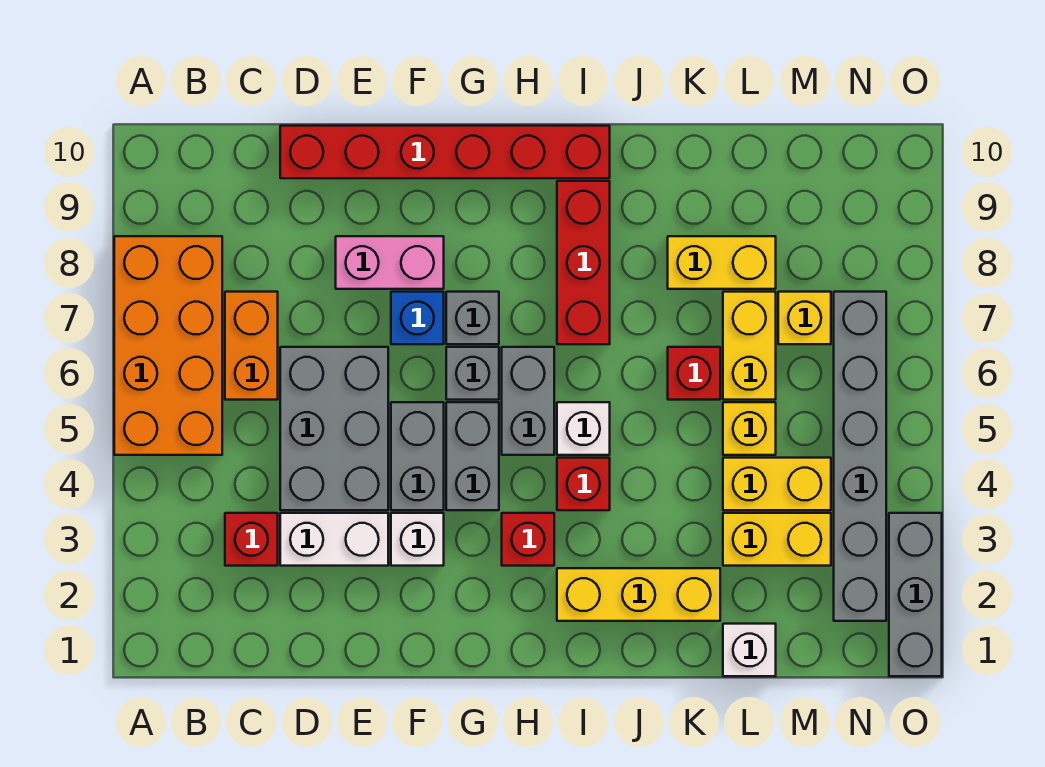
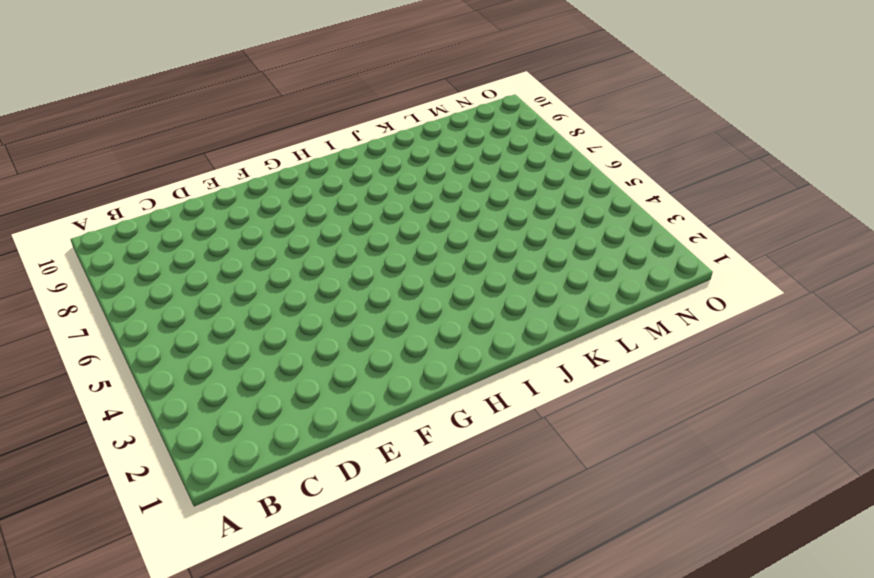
none -> orange brick A5:B8 level 1
none -> red brick C3 level 1
none -> orange brick C6:C7 level 1

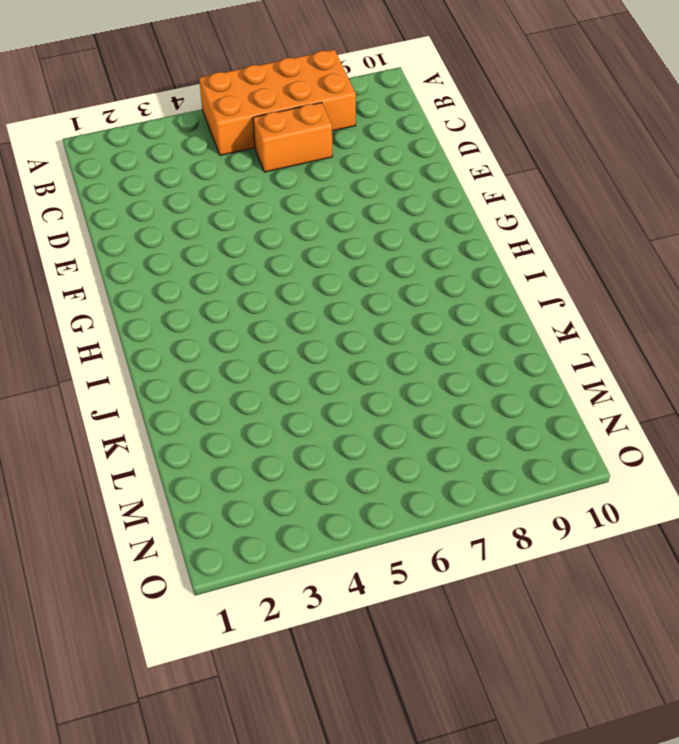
none -> red brick C3 level 1
none -> white brick D3:E3 level 1
none -> grey brick D4:E6 level 1

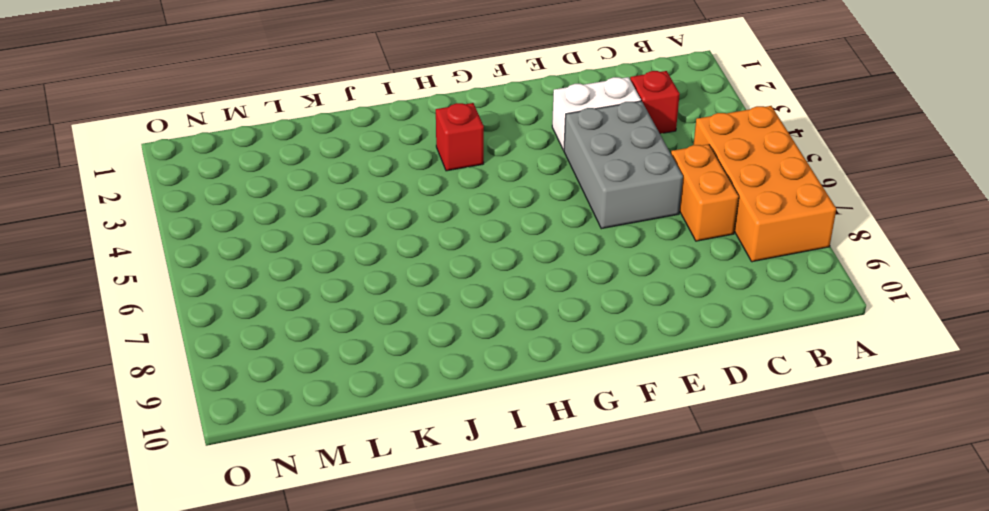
none -> red brick D10:I10 level 1
none -> pink brick E8:F8 level 1
none -> white brick F3 level 1

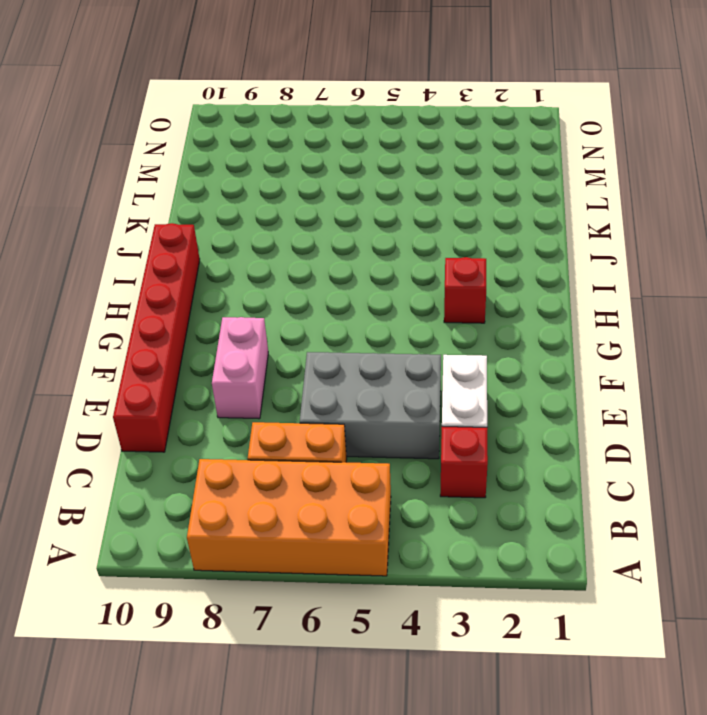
none -> white brick F3 level 1
none -> grey brick F4:F5 level 1
none -> blue brick F7 level 1

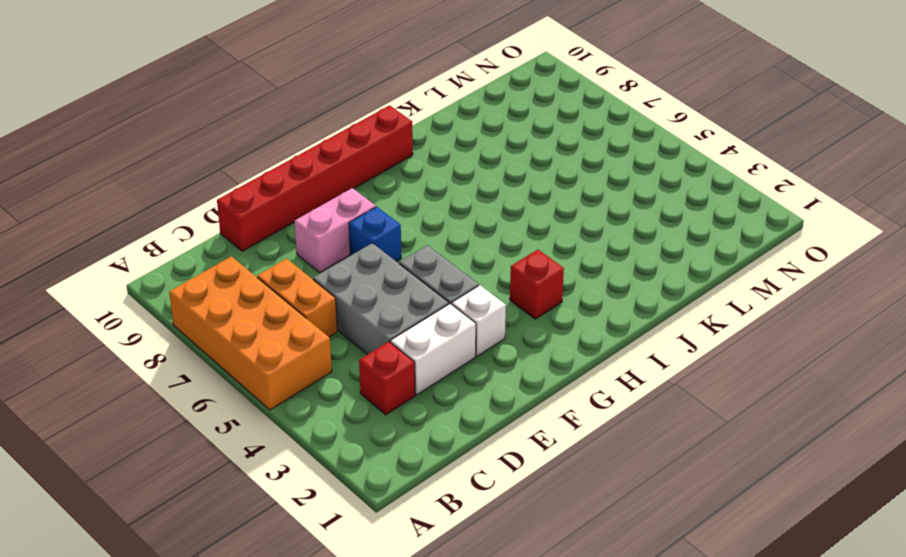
none -> grey brick G4:G5 level 1
none -> grey brick G6 level 1
none -> grey brick G7 level 1

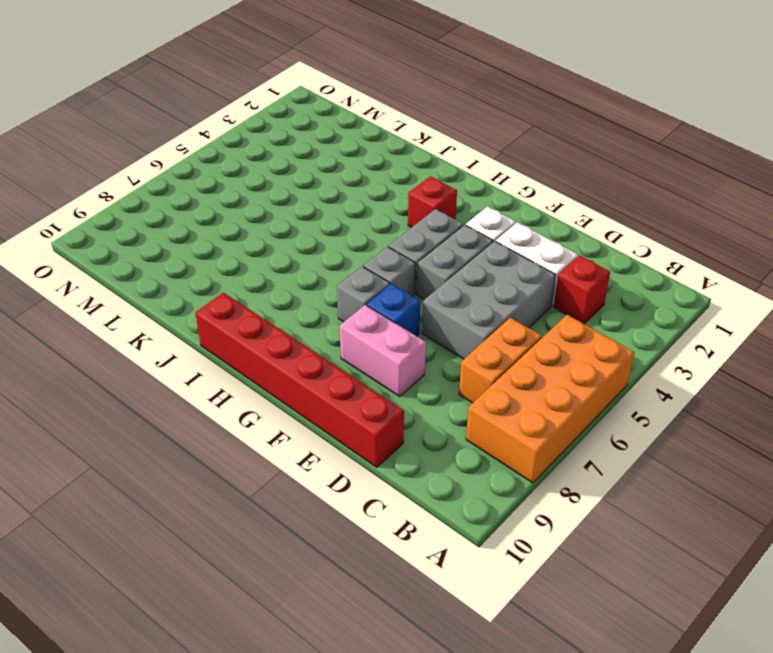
none -> grey brick H5:H6 level 1
none -> yellow brick I2:K2 level 1
none -> red brick I4 level 1

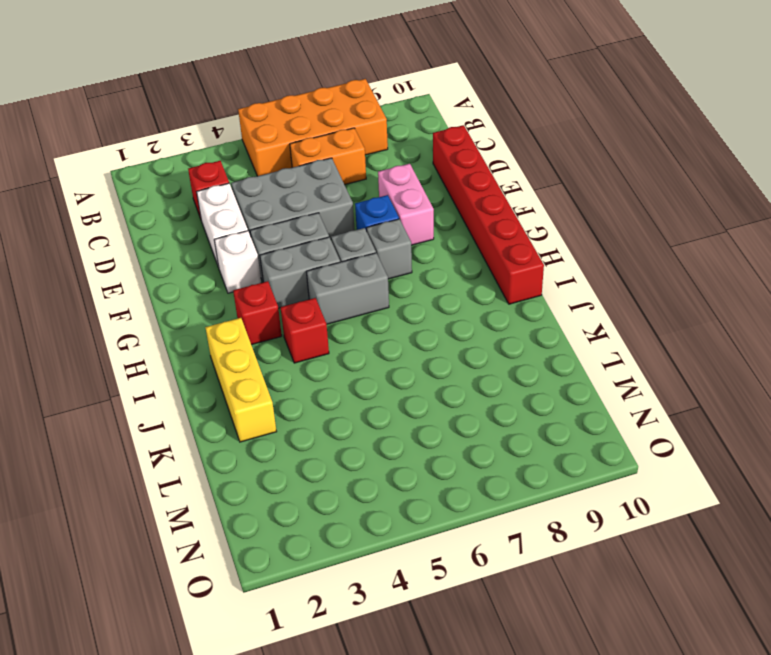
none -> white brick I5 level 1
none -> red brick I7:I9 level 1
none -> red brick K6 level 1

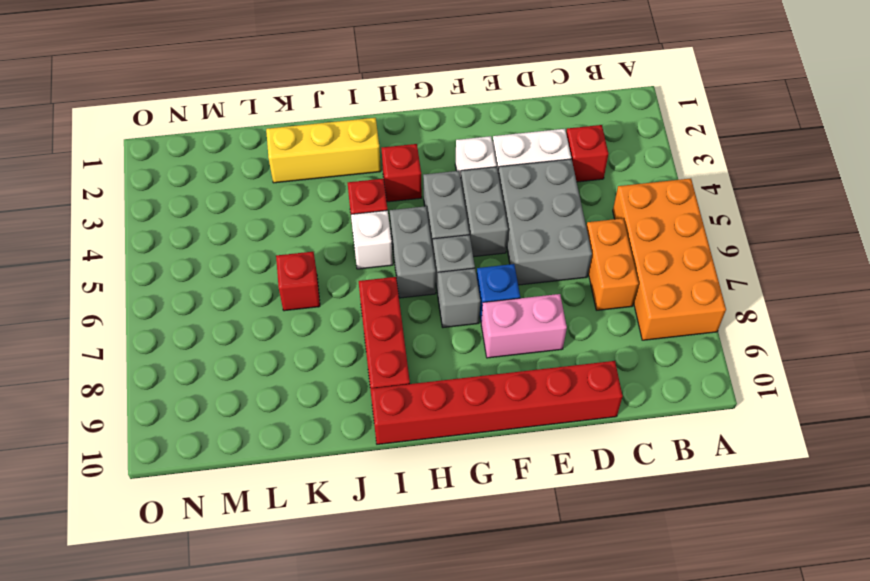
none -> yellow brick K8:L8 level 1
none -> white brick L1 level 1
none -> yellow brick L3:M3 level 1

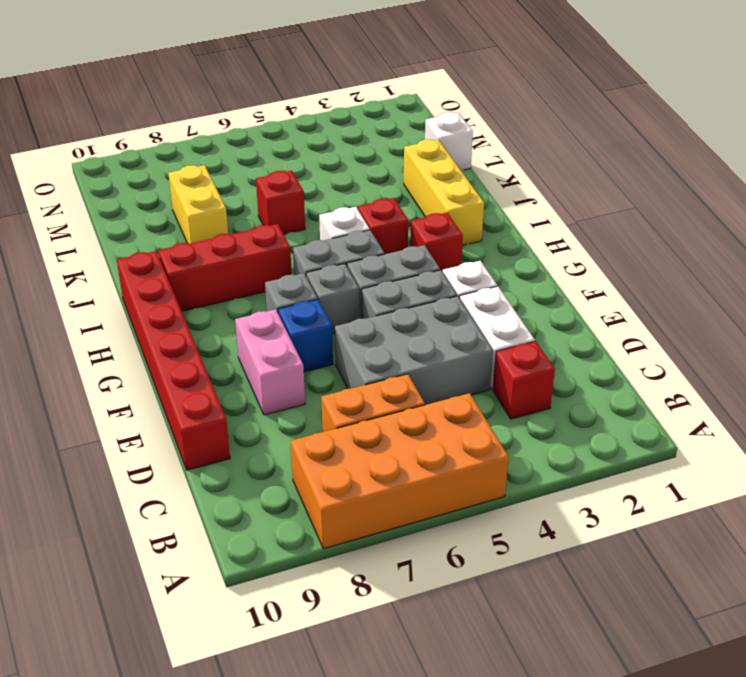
none -> yellow brick L3:M3 level 1
none -> yellow brick L4:M4 level 1
none -> yellow brick L5 level 1

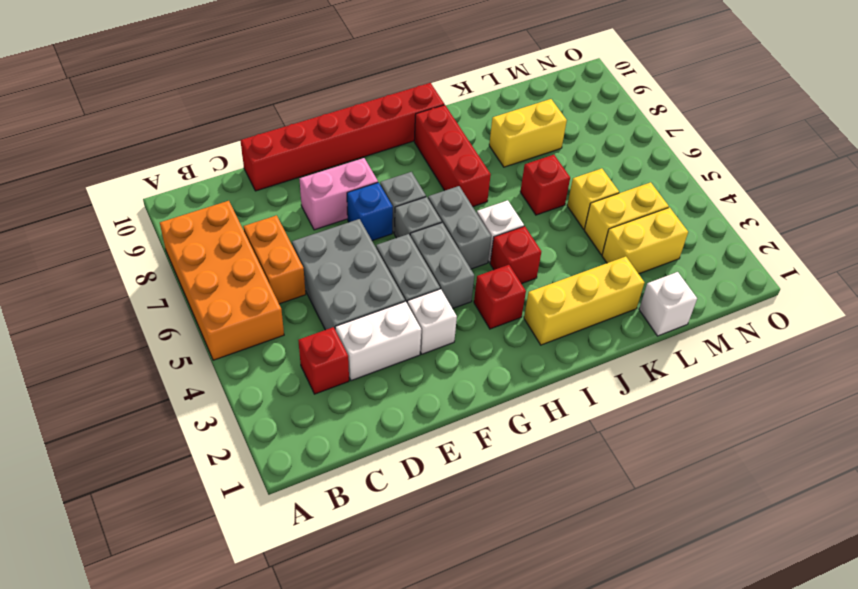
none -> yellow brick L6:L7 level 1
none -> yellow brick M7 level 1
none -> grey brick N2:N7 level 1

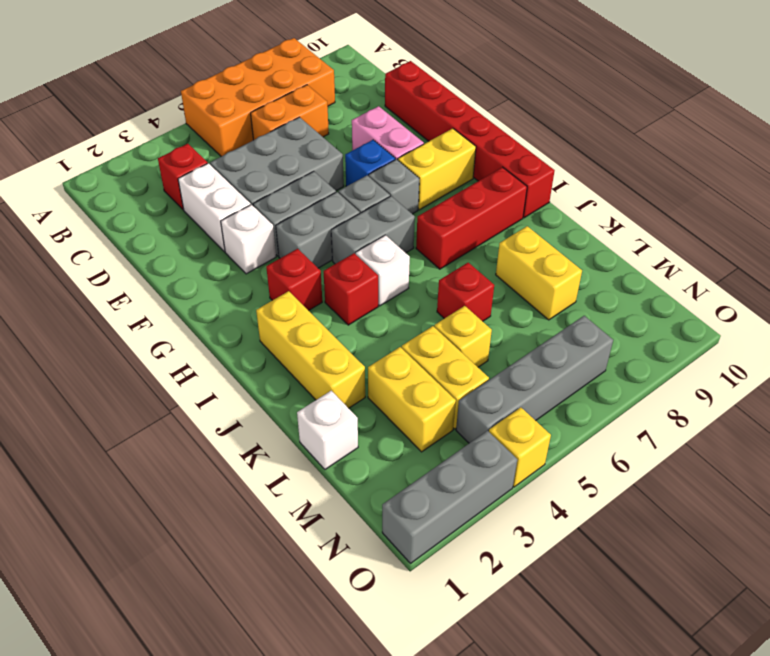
yellow brick G8:G9 level 1 -> yellow brick L6:L7 level 1
grey brick N4:N7 level 1 -> grey brick N2:N7 level 1
yellow brick O4 level 1 -> yellow brick M7 level 1

